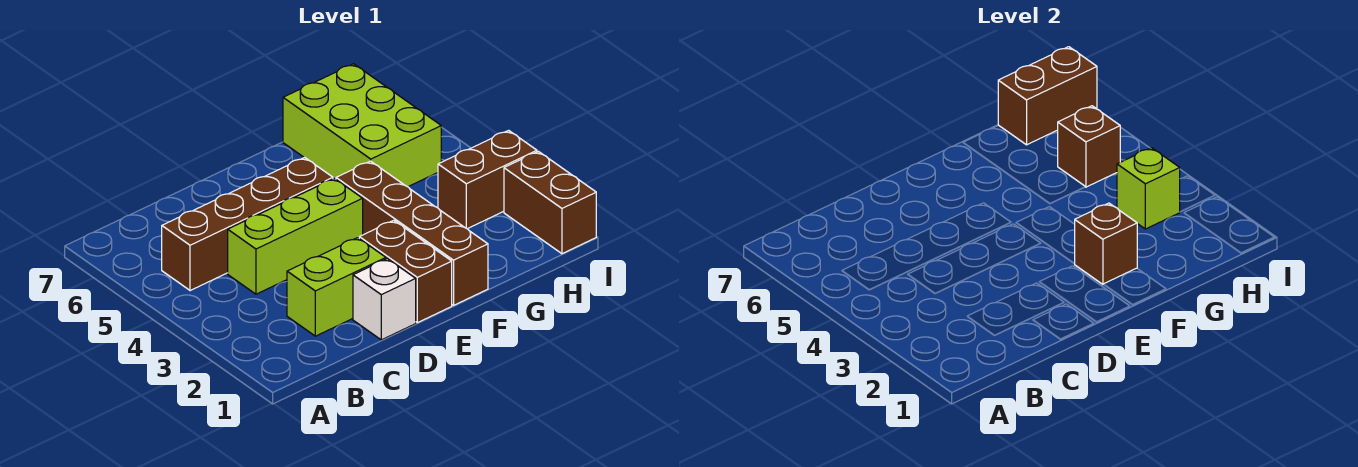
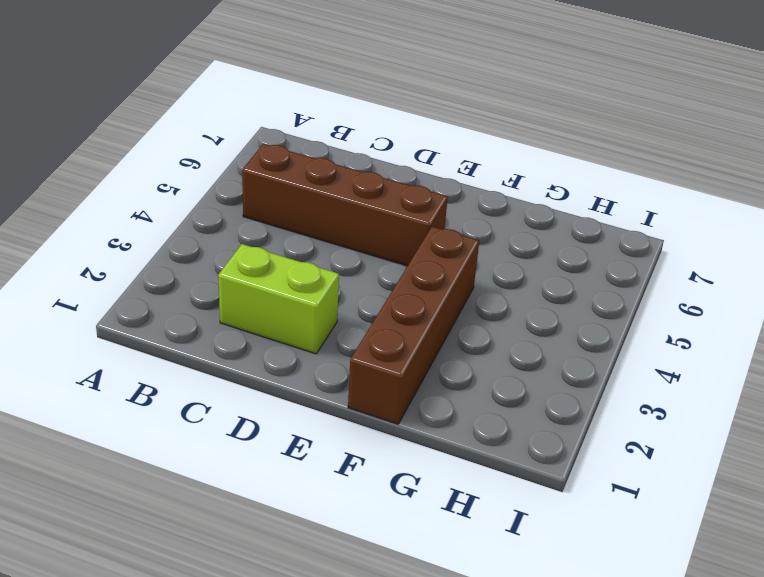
none -> lime brick C4:E4 level 1
none -> white brick D1 level 1
none -> brown brick E1:E2 level 1

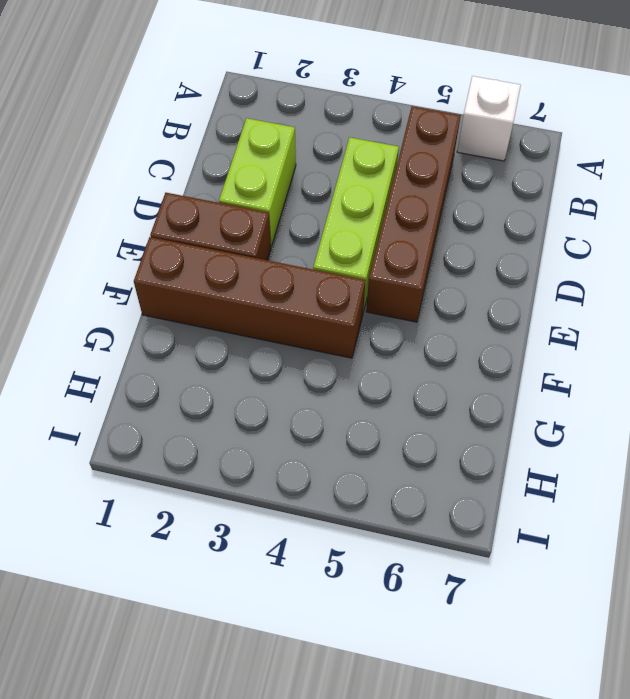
white brick A6 level 1 -> white brick D1 level 1
none -> lime brick G5:H7 level 1
none -> brown brick H3:I3 level 1
none -> brown brick I1:I2 level 1

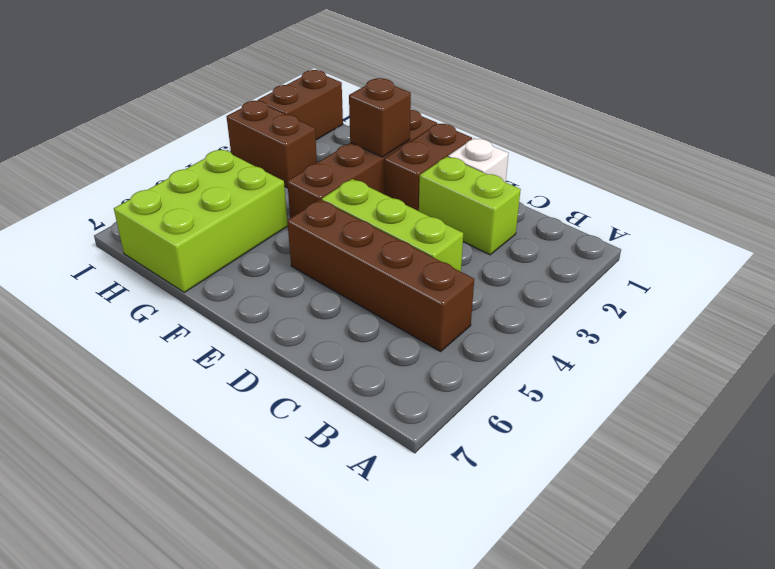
none -> lime brick H3 level 2
none -> brown brick H5 level 2
none -> brown brick H7:I7 level 2

